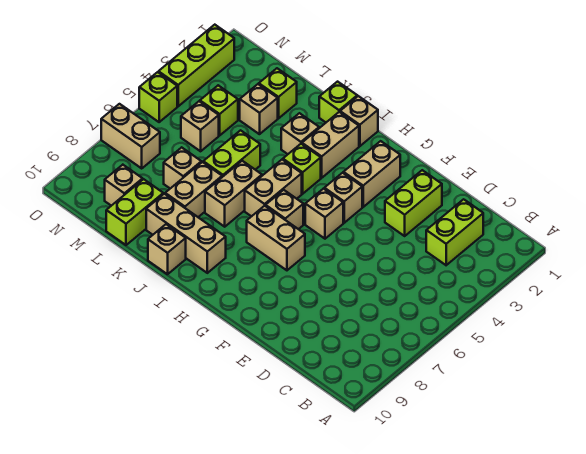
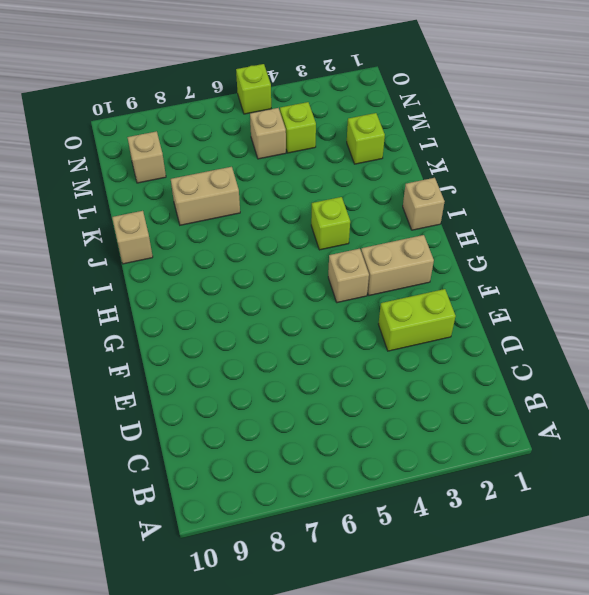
none -> lime brick C2:C3 level 1
none -> tan brick G5 level 1
none -> tan brick G7:H7 level 1

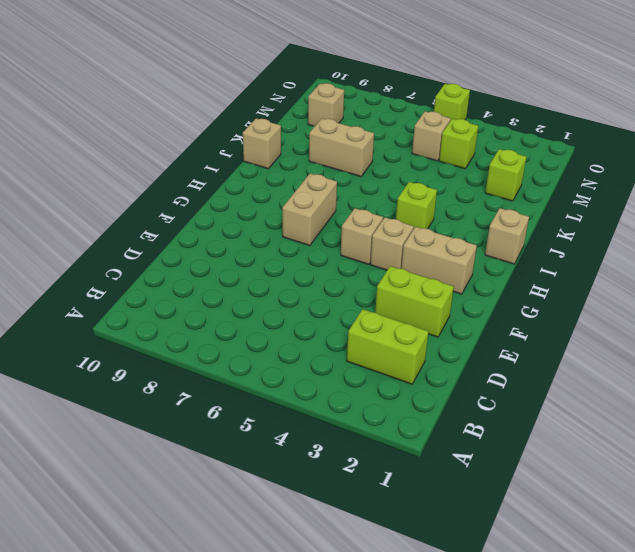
none -> tan brick H6 level 1
none -> tan brick I2:I3 level 1
none -> tan brick I5:I6 level 1

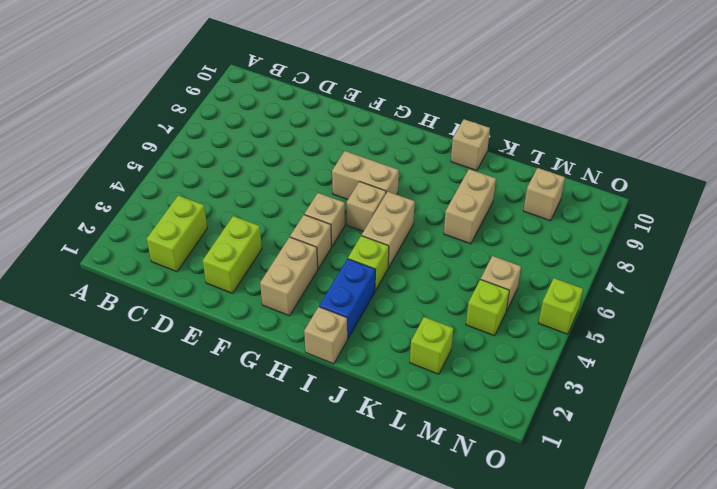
blue brick I2:I3 level 1 -> tan brick I2:I3 level 1
none -> tan brick I9:K9 level 1
none -> lime brick J1 level 1
none -> tan brick J3 level 1

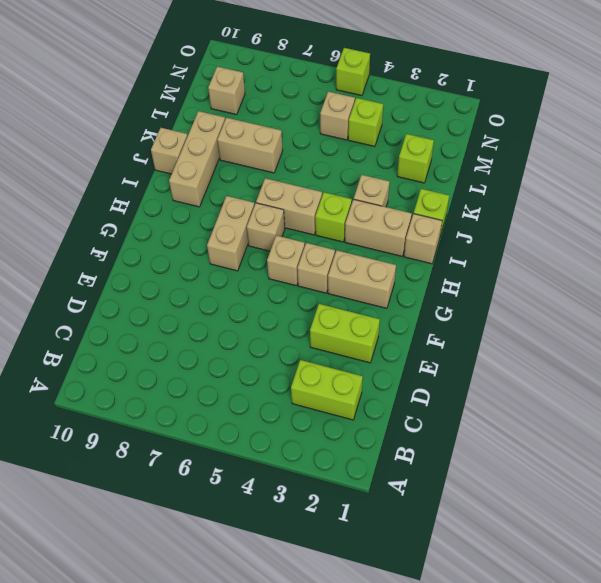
none -> tan brick J6:J7 level 1
none -> lime brick K5:K6 level 1
none -> tan brick L3 level 1

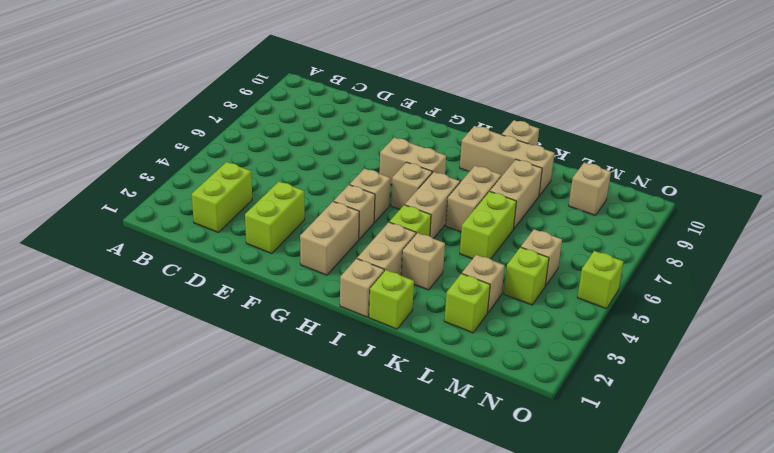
none -> tan brick L7 level 1
none -> lime brick L9:L10 level 1
none -> tan brick N7:O7 level 1

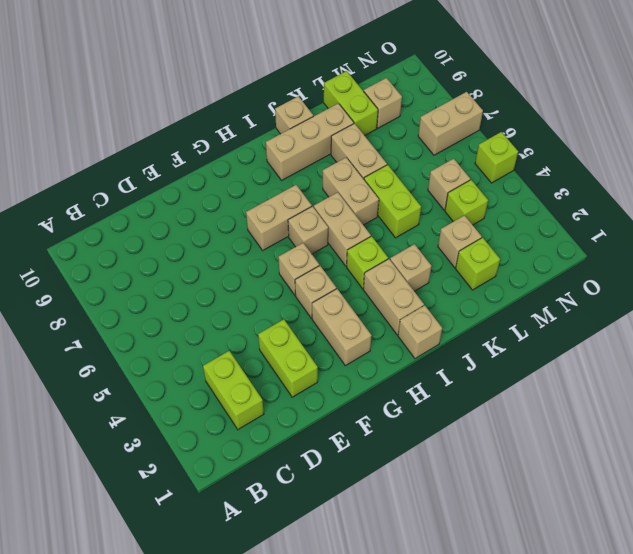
none -> lime brick J1 level 1
none -> tan brick L7 level 1
none -> lime brick O2:O4 level 1

